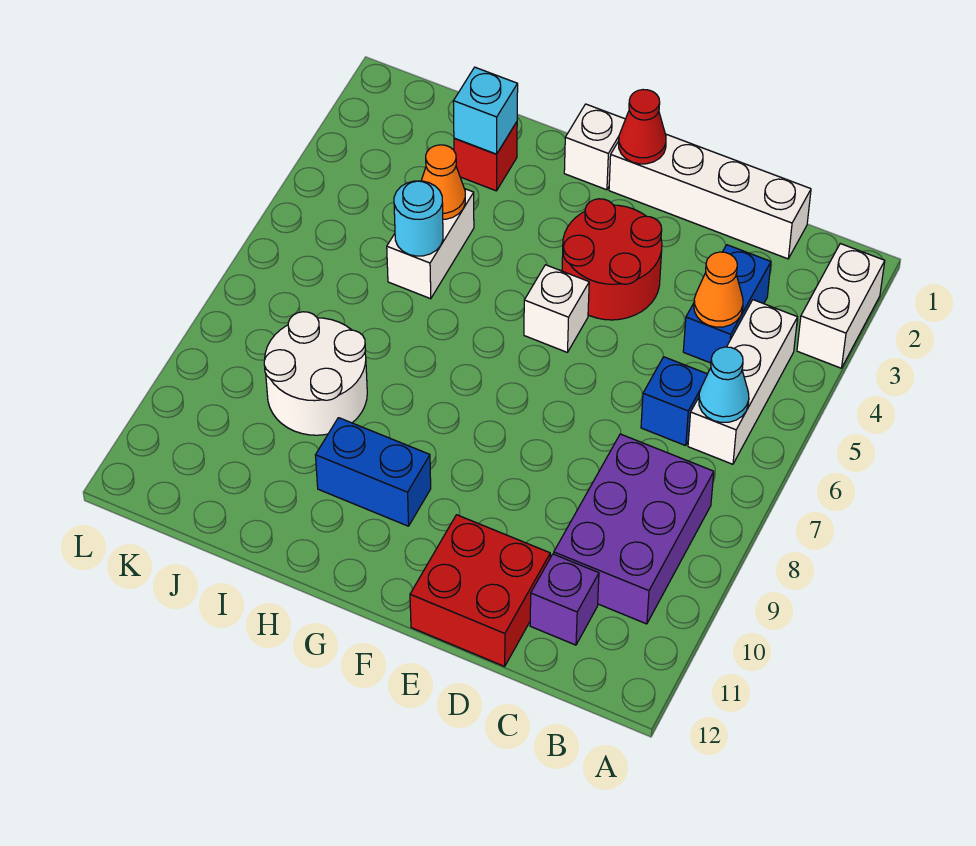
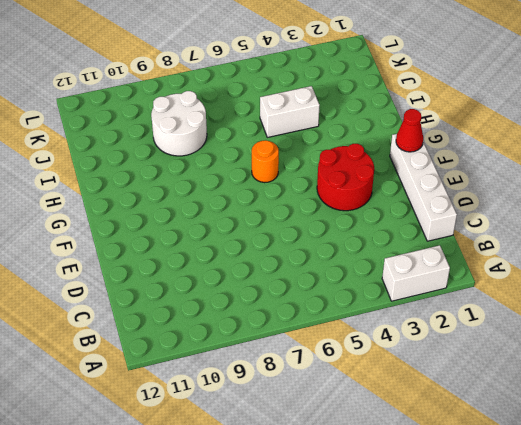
orange round brick G6 level 1 -> none
none -> white brick B4:B6 level 1
none -> purple brick B8:C10 level 1
none -> blue brick C3:C4 level 1

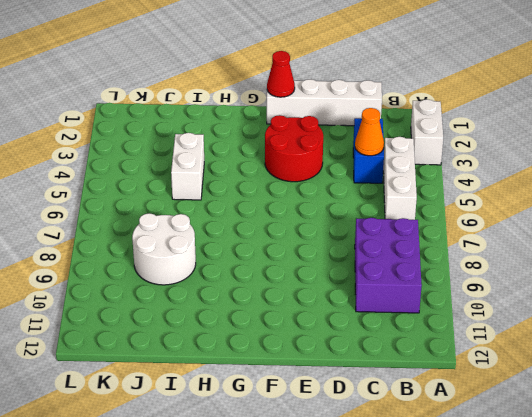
none -> blue brick C6 level 1
none -> purple brick C11 level 1
none -> red brick D11:E12 level 1

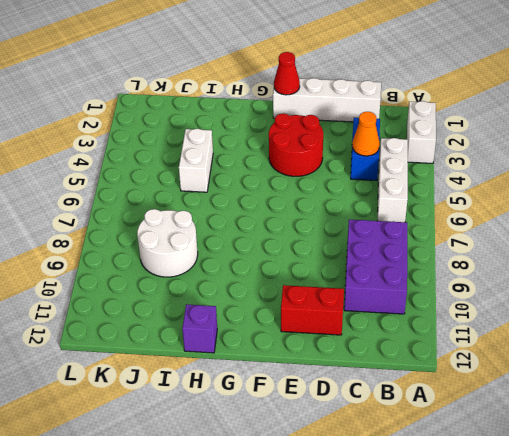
red brick D11:E11 level 1 -> red brick D11:E12 level 1
purple brick H12 level 1 -> purple brick C11 level 1
none -> blue brick C6 level 1
none -> white brick F5 level 1
none -> white brick G1 level 1

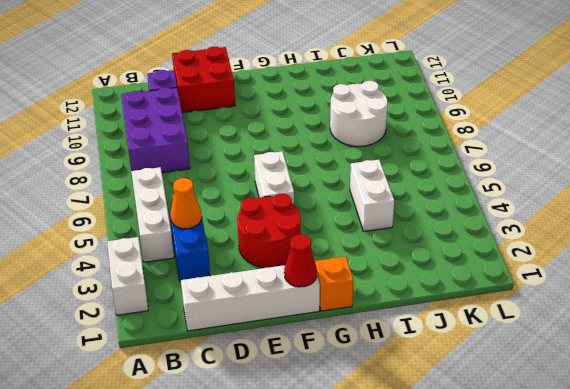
white brick F5:F6 level 1 -> white brick F5 level 1
orange brick G1 level 1 -> white brick G1 level 1
none -> blue brick C6 level 1
none -> blue brick G10:H10 level 1
none -> red brick I2 level 1

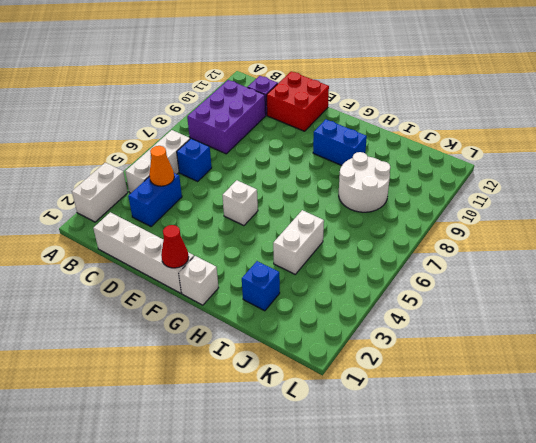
blue brick I2 level 1 -> red brick I2 level 1
none -> red round brick E3:F4 level 1
none -> cyan cone B6 level 2
none -> cyan brick I2 level 2

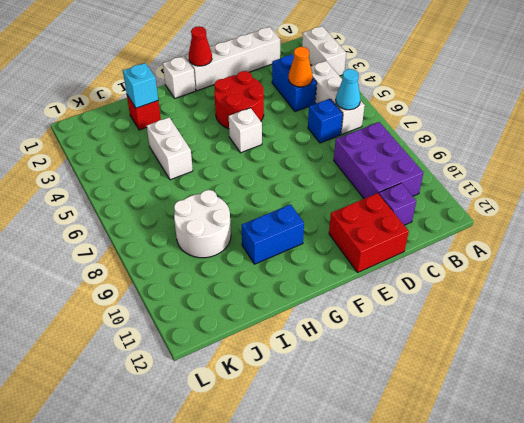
none -> orange cone I4 level 2
none -> cyan round brick I5 level 2

